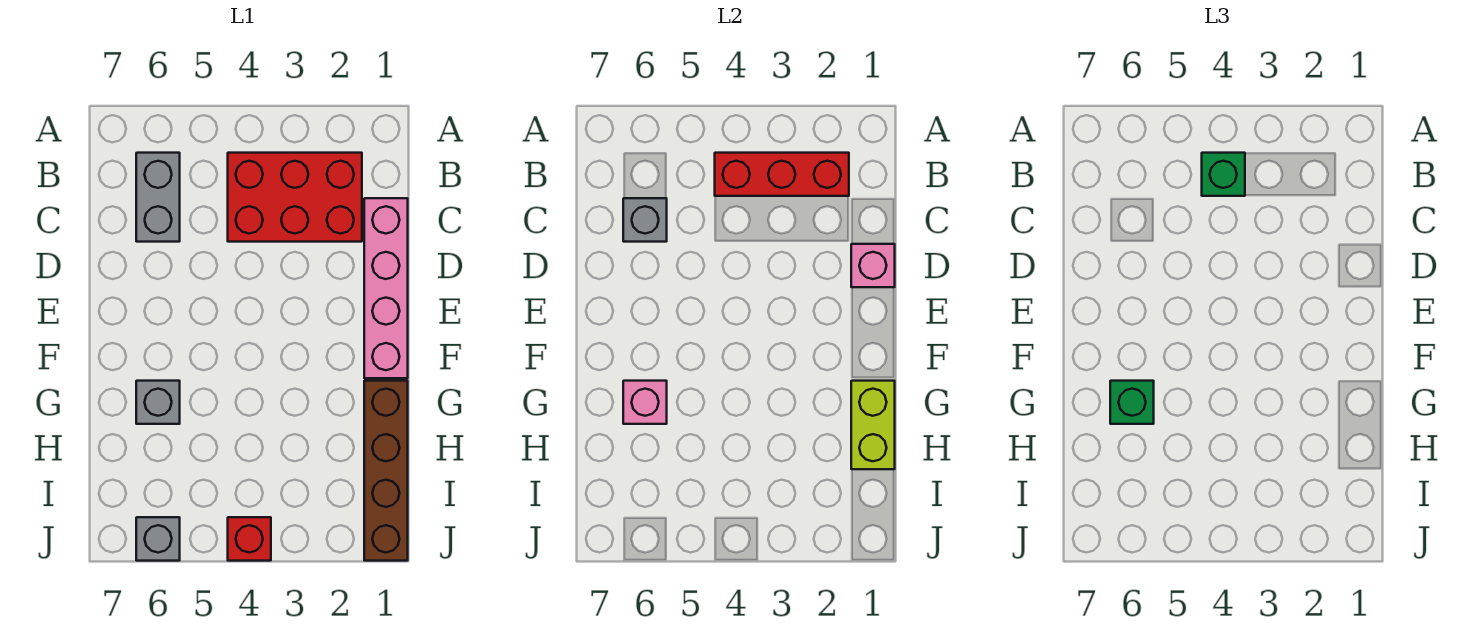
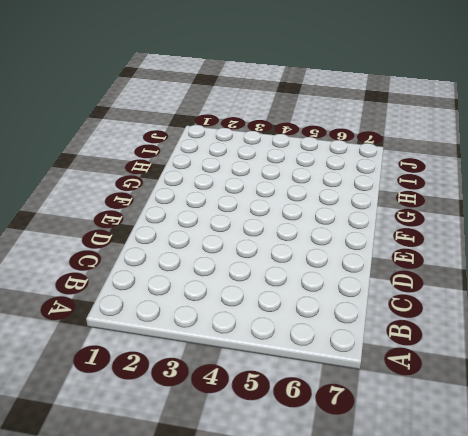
none -> red brick B2:C4 level 1
none -> grey brick B6:C6 level 1
none -> pink brick C1:F1 level 1

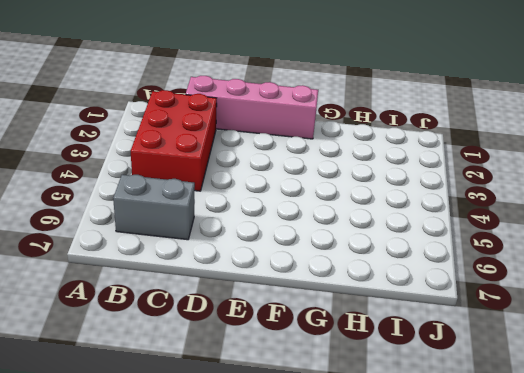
none -> brown brick G1:J1 level 1
none -> grey brick G6 level 1
none -> red brick J4 level 1

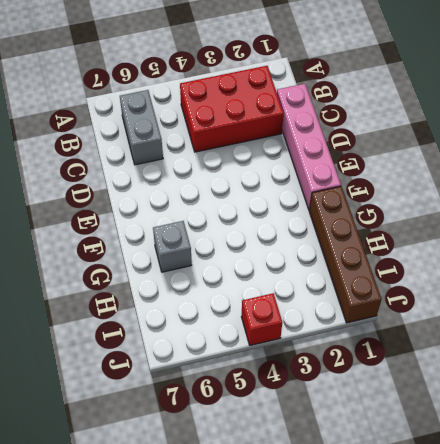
none -> grey brick J6 level 1
none -> red brick B2:B4 level 2
none -> grey brick C6 level 2

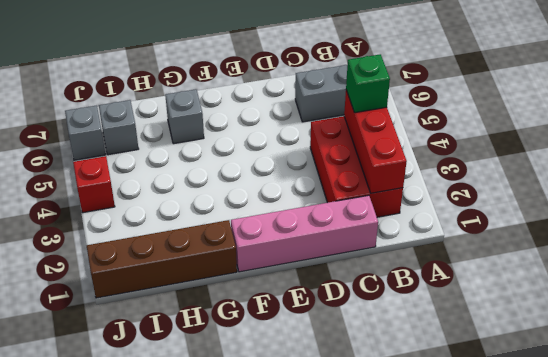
grey brick I6 level 1 -> grey brick C6 level 2
none -> pink brick D1 level 2
none -> lime brick G1:H1 level 2
none -> pink brick G6 level 2

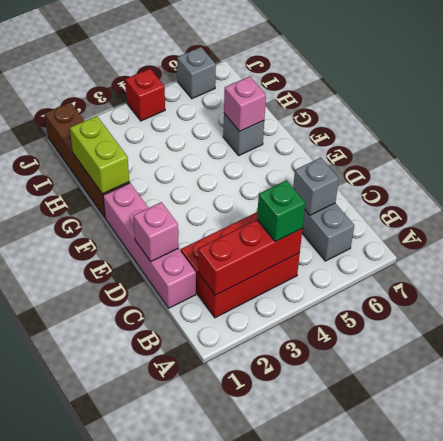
none -> green brick G6 level 3

